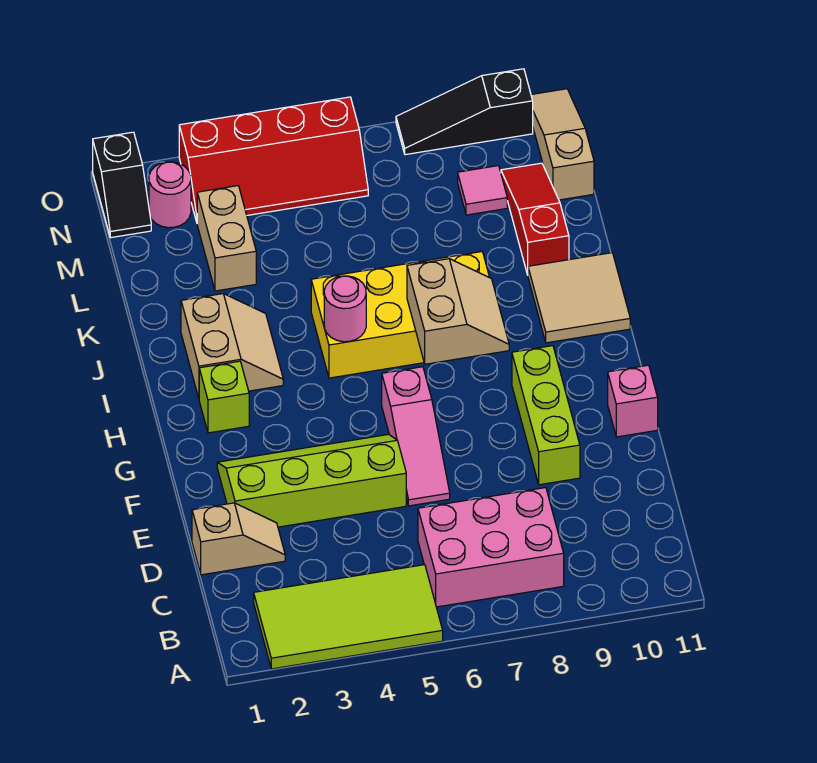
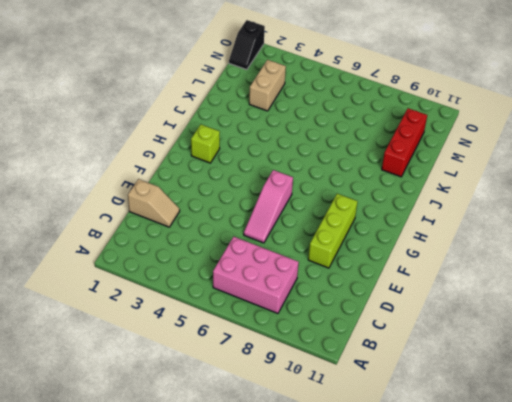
red brick K10:M10 level 1 -> red slope K10:M10 level 1 top K
none -> lime tile A2:B5 level 1
none -> lime slope E2:F5 level 1 top E
none -> pink brick F11 level 1

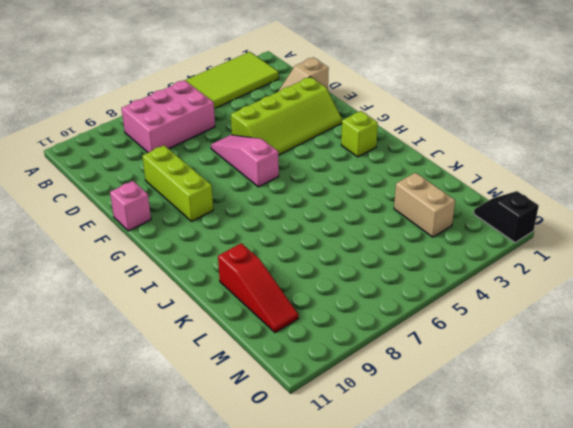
none -> tan slope I2:J3 level 1 top 2
none -> yellow brick I5:J8 level 1
none -> tan tile I10:J11 level 1

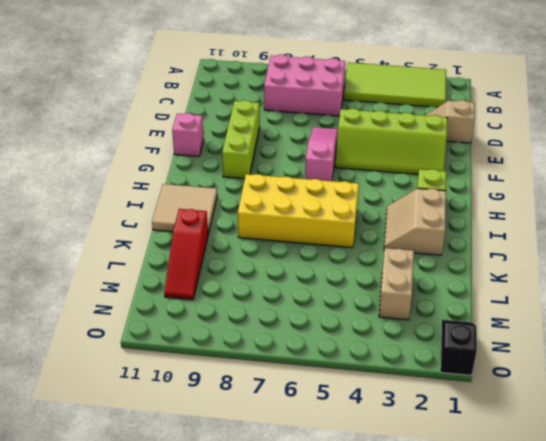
none -> pink tile M9 level 1
none -> tan slope M11:O11 level 1 top M
none -> pink round brick N2 level 1

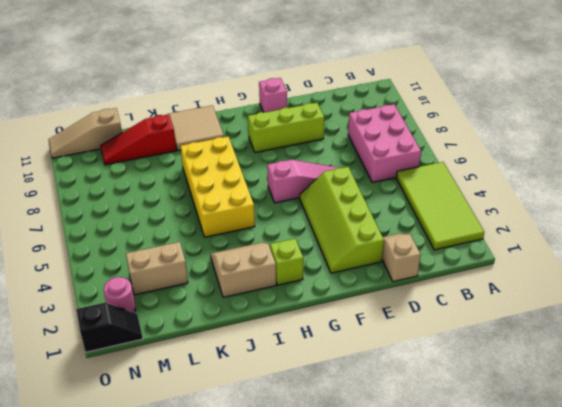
none -> pink tile M9 level 1
none -> red slope N3:O6 level 1 top O
none -> black slope O8:O10 level 1 top 10

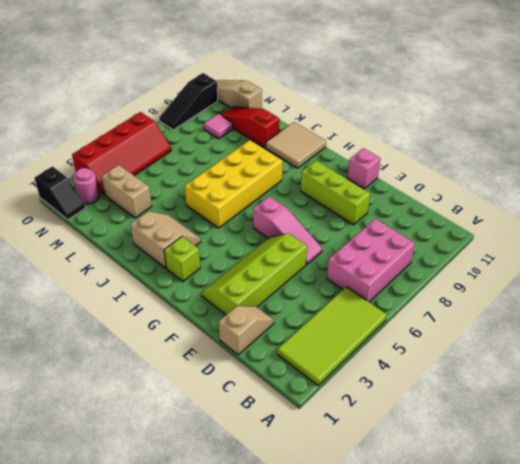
none -> tan slope H7:I8 level 2 top 7
none -> pink round brick I5 level 2

